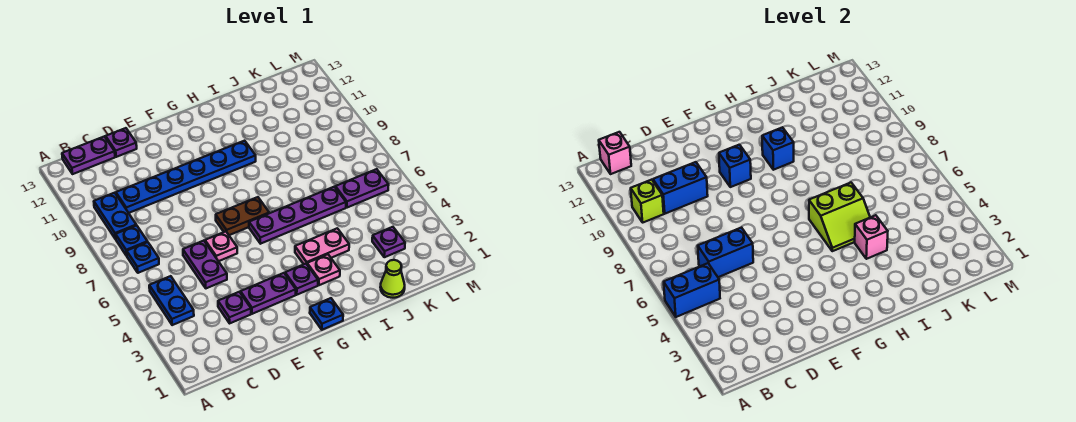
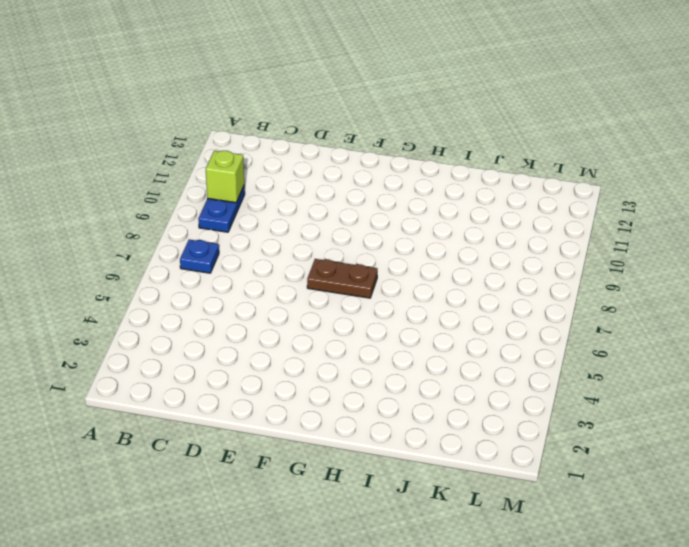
none -> blue plate B4:B5 level 1
none -> blue plate B8 level 1
none -> purple plate B13:C13 level 1

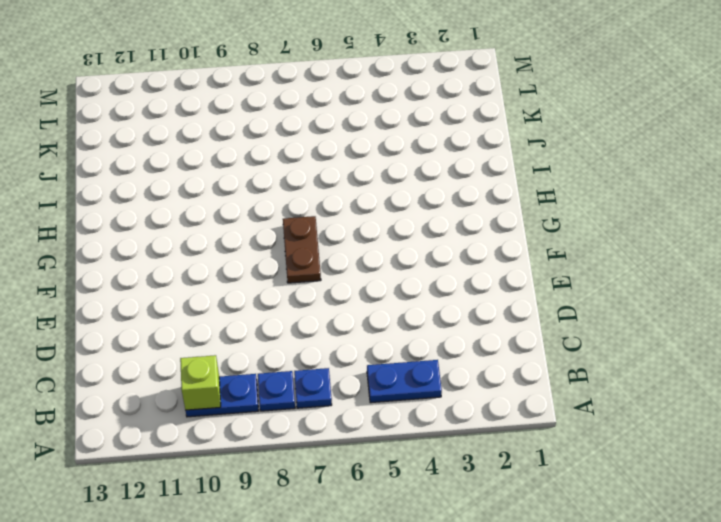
none -> purple plate B13:C13 level 1
none -> blue plate C10:H10 level 1
none -> purple plate D3 level 1

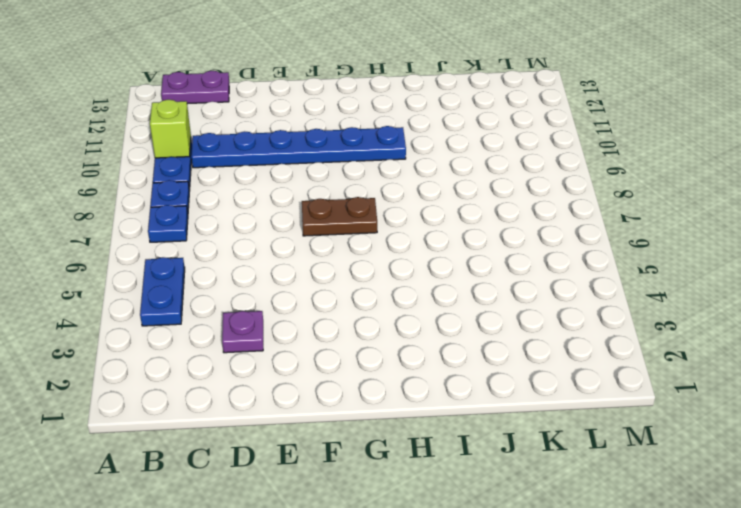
none -> purple plate D5:D6 level 1
none -> purple plate D13 level 1
none -> purple plate E3:F3 level 1

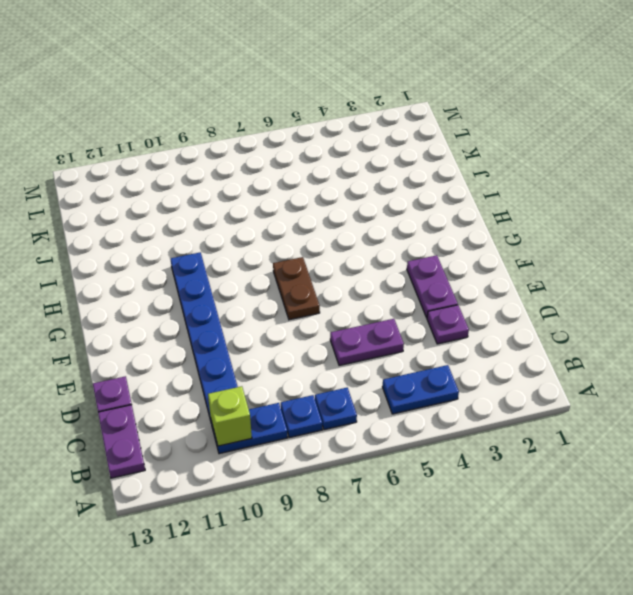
none -> pink plate E6 level 1
none -> blue plate G1 level 1
none -> purple plate G3 level 1

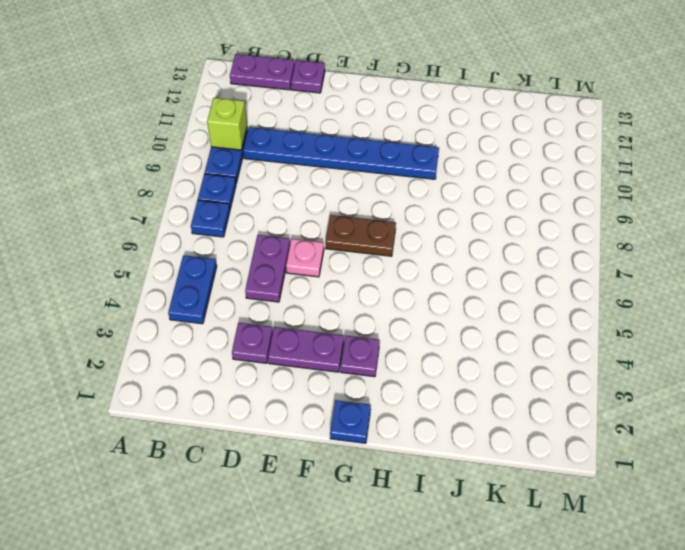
none -> purple plate G6:J6 level 1
none -> pink plate H3 level 1
none -> pink plate H4:I4 level 1

